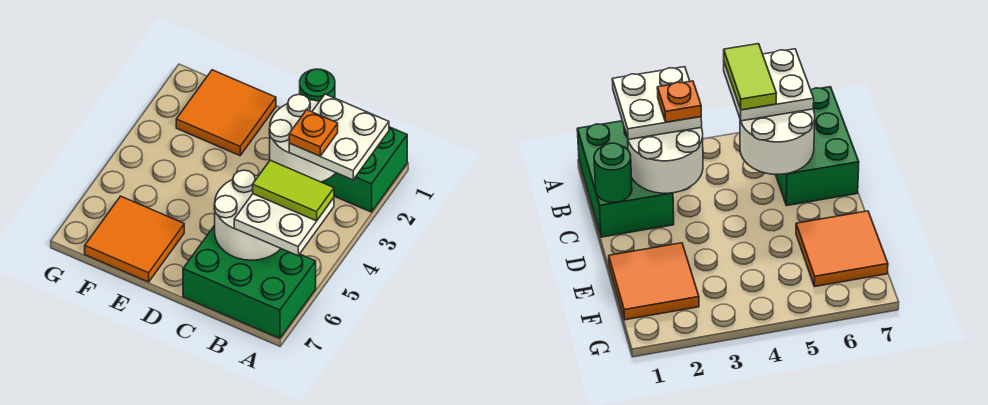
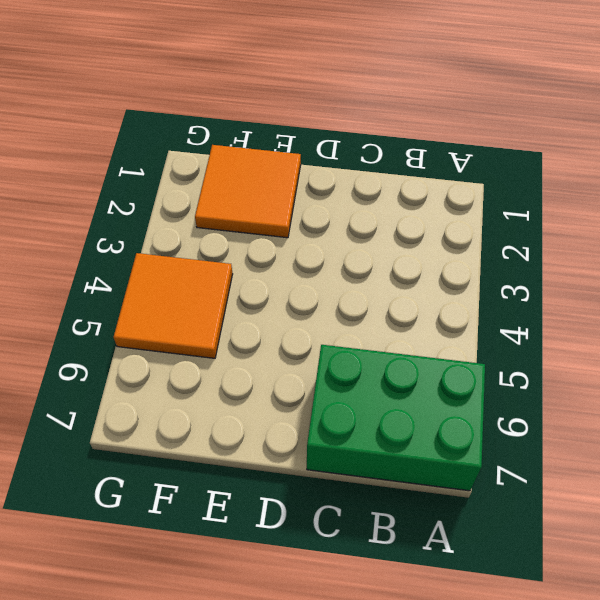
orange tile F4:G5 level 1 -> orange tile E6:F7 level 1
none -> green brick A1:C2 level 1
none -> white round brick B2:C3 level 2

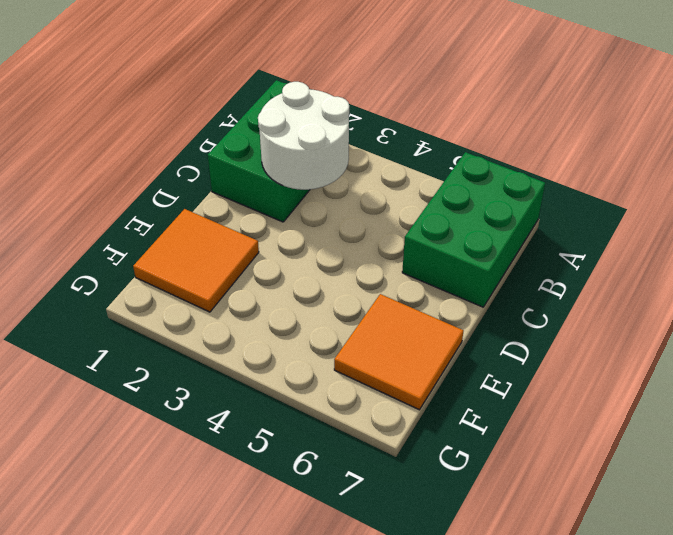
none -> white round brick B5:C6 level 2
none -> green round brick C1 level 2

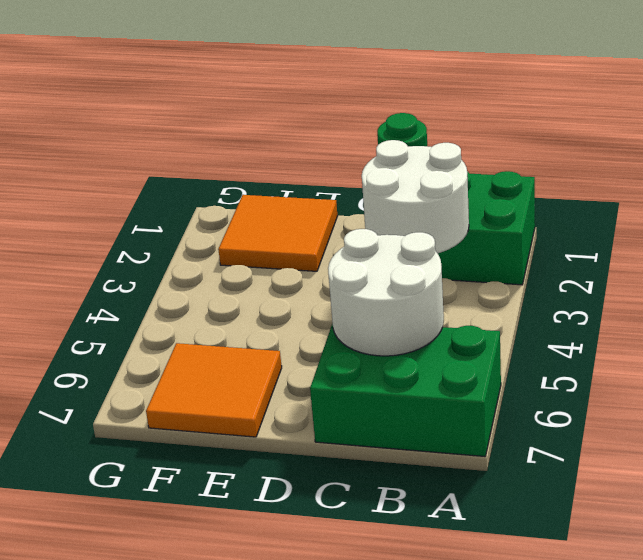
none -> white plate A2:B3 level 3
none -> white plate A5:B6 level 3

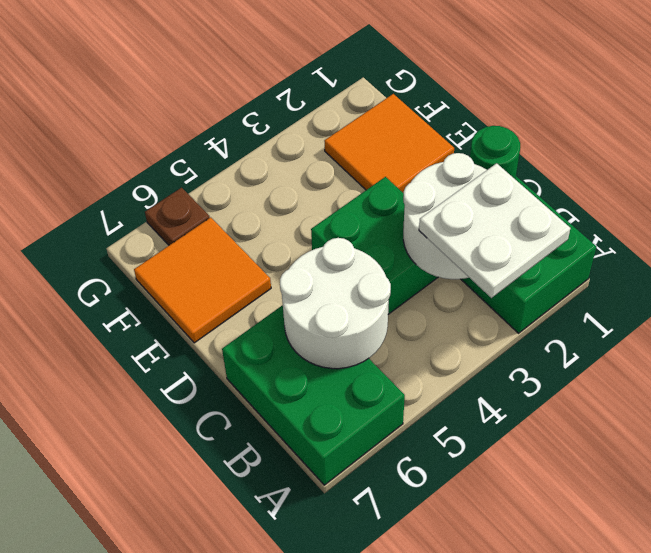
green brick C3:D4 level 1 -> none
brown plate G6 level 1 -> none
none -> white plate A5:B6 level 3
none -> lime tile A5:B5 level 4

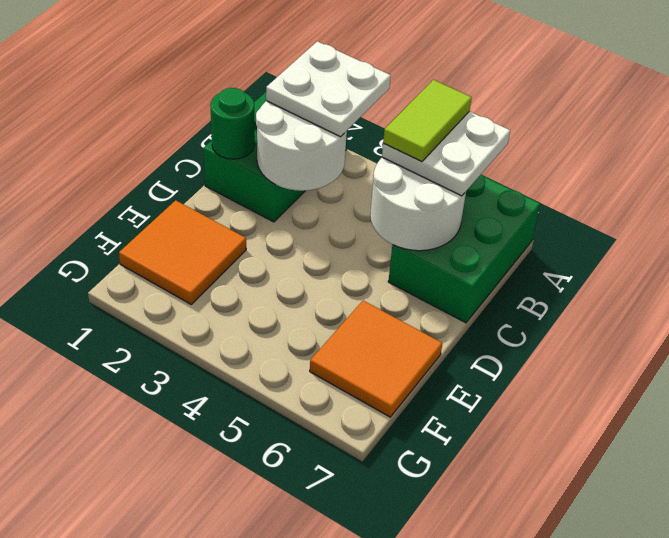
none -> orange plate B3 level 4

